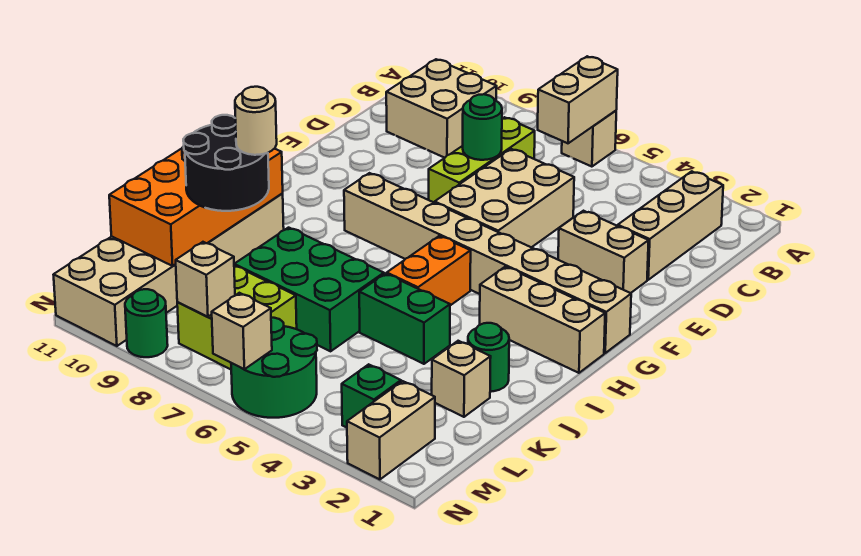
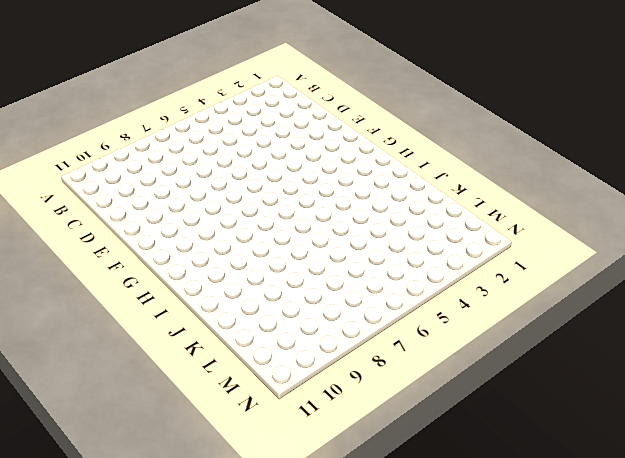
none -> tan brick A6 level 1
none -> tan brick B2:D2 level 1
none -> tan brick B9:C10 level 1

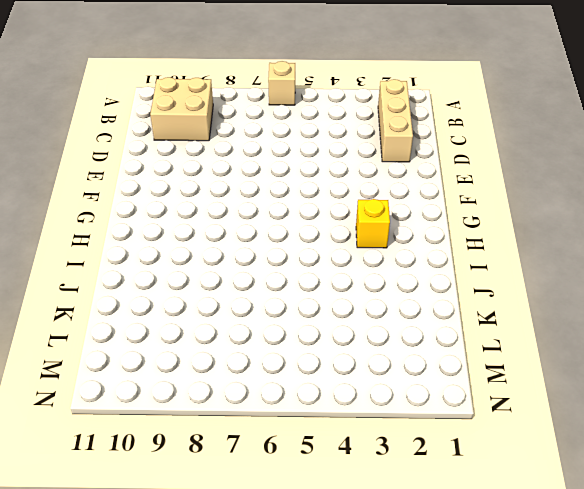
yellow brick H3 level 1 -> tan brick H1:H3 level 1
none -> lime brick C7:E7 level 1
none -> tan brick D5:F6 level 1
none -> tan brick E2:E3 level 1

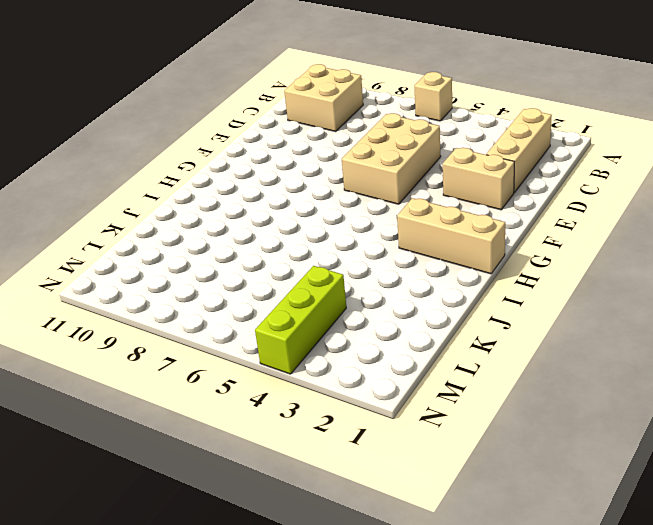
lime brick L4:N4 level 1 -> lime brick C7:E7 level 1
none -> tan brick G1:G8 level 1
none -> orange brick H5:I5 level 1
none -> tan brick I10:N11 level 1

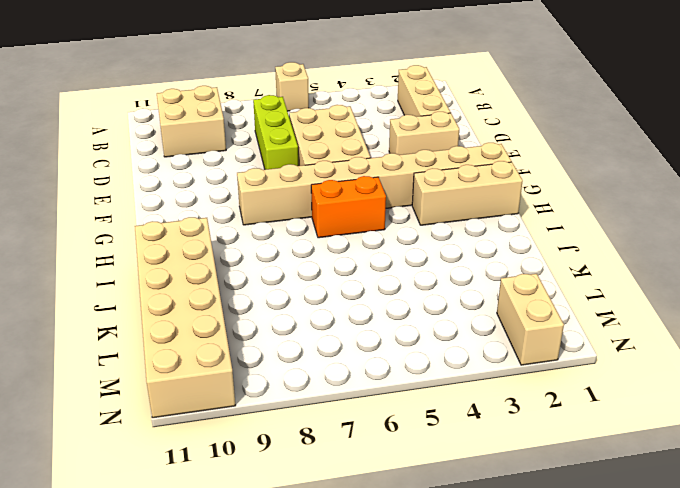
orange brick H5:H6 level 1 -> orange brick H5:I5 level 1
none -> green round brick J2 level 1
none -> green brick J4:J5 level 1
none -> green brick J6:K8 level 1

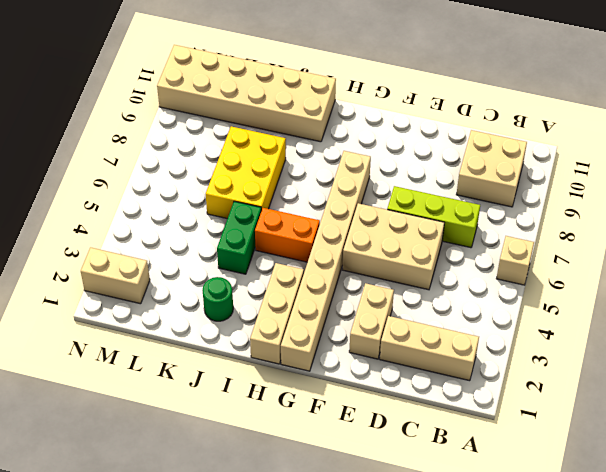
yellow brick J6:K8 level 1 -> green brick J6:K8 level 1
none -> tan brick K2 level 1
none -> lime brick L7:M8 level 1
none -> green brick M3 level 1

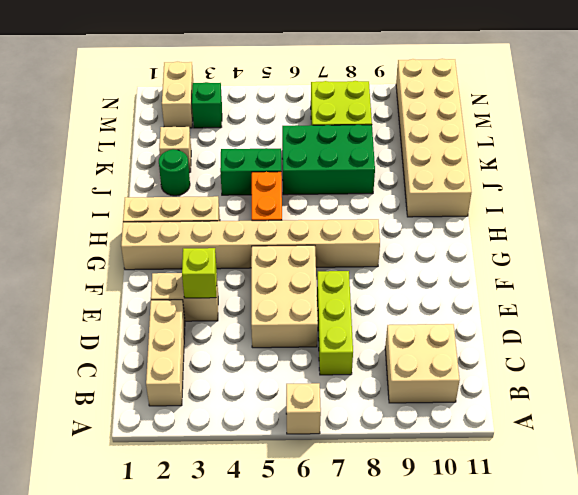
lime brick E3 level 2 -> none
none -> green round brick M5:N6 level 1
none -> green round brick N9 level 1
none -> tan brick A6:B6 level 2

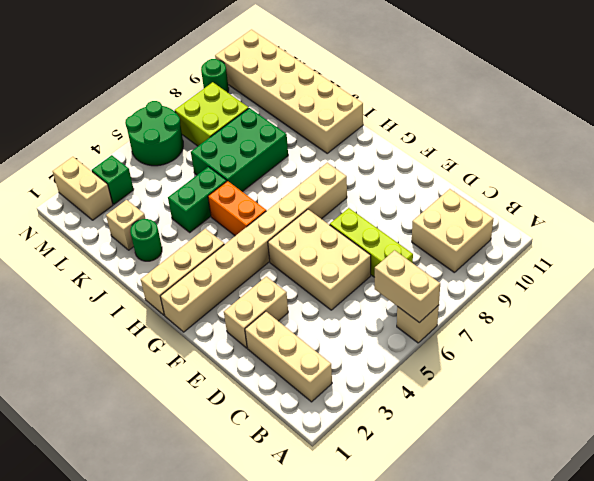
none -> green round brick D7 level 2
none -> orange brick I10:L11 level 2
none -> tan brick M8 level 2

